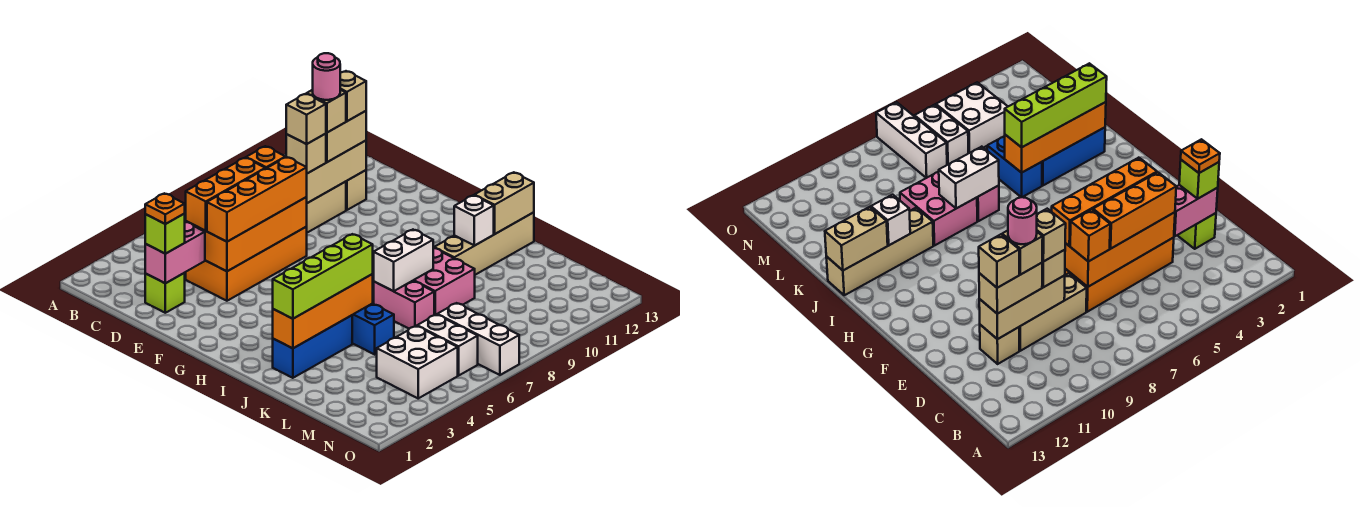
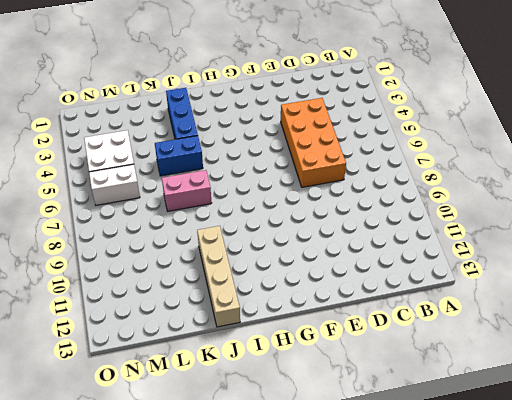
none -> lime brick D2 level 1
none -> tan brick D8:D10 level 1
none -> tan brick D11 level 1
none -> pink brick J8:K9 level 1

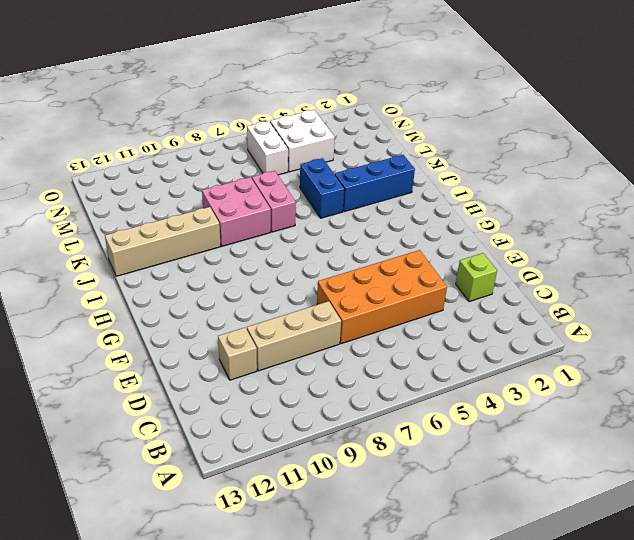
none -> white brick M7:O7 level 1
none -> pink brick D2:D3 level 2
none -> orange brick D4:E7 level 2
none -> tan brick D9:D11 level 2

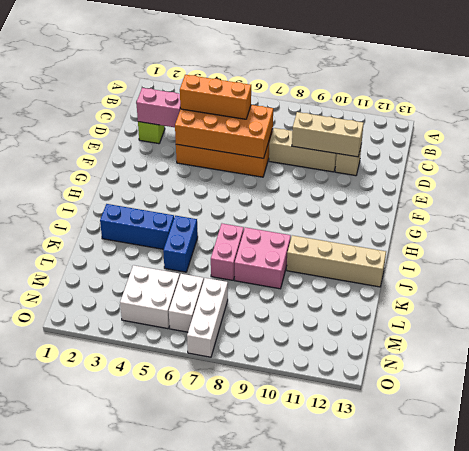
none -> orange brick J2:J5 level 2
none -> white brick J7:J8 level 2
none -> white brick J11 level 2
none -> tan brick J12:J13 level 2

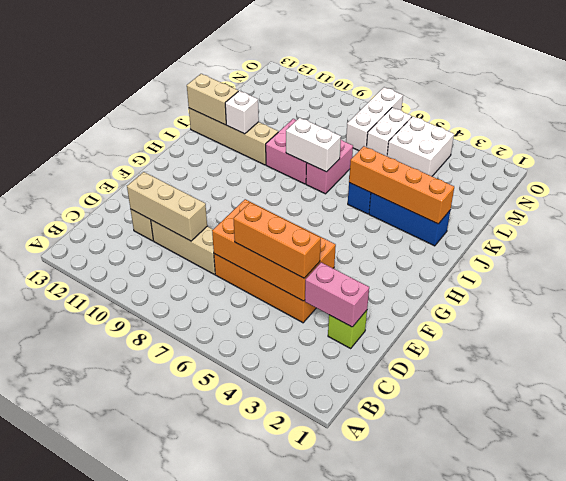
none -> lime brick D2 level 3
none -> orange brick D7 level 3
none -> tan brick D9 level 3
none -> tan brick D10:D11 level 3

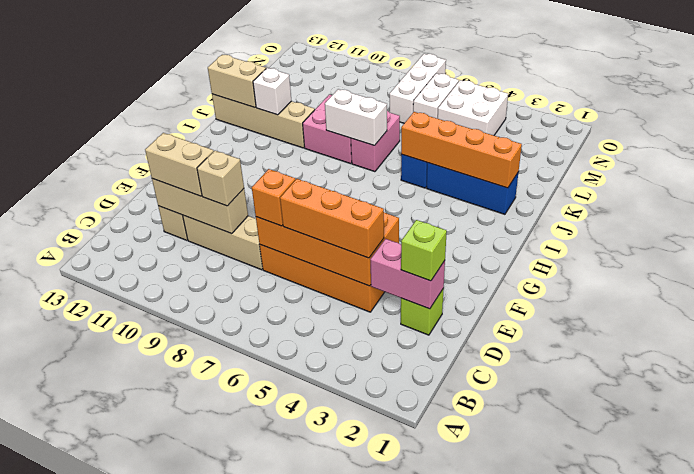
none -> orange brick E4:E7 level 3
none -> lime brick J2:J5 level 3
none -> orange plate D2 level 4
none -> tan brick D9 level 4

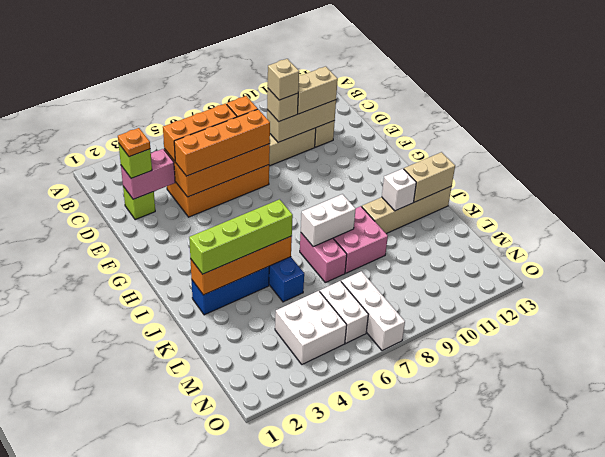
none -> tan brick D10 level 4
none -> tan brick D11 level 4
none -> pink round brick D10 level 5

